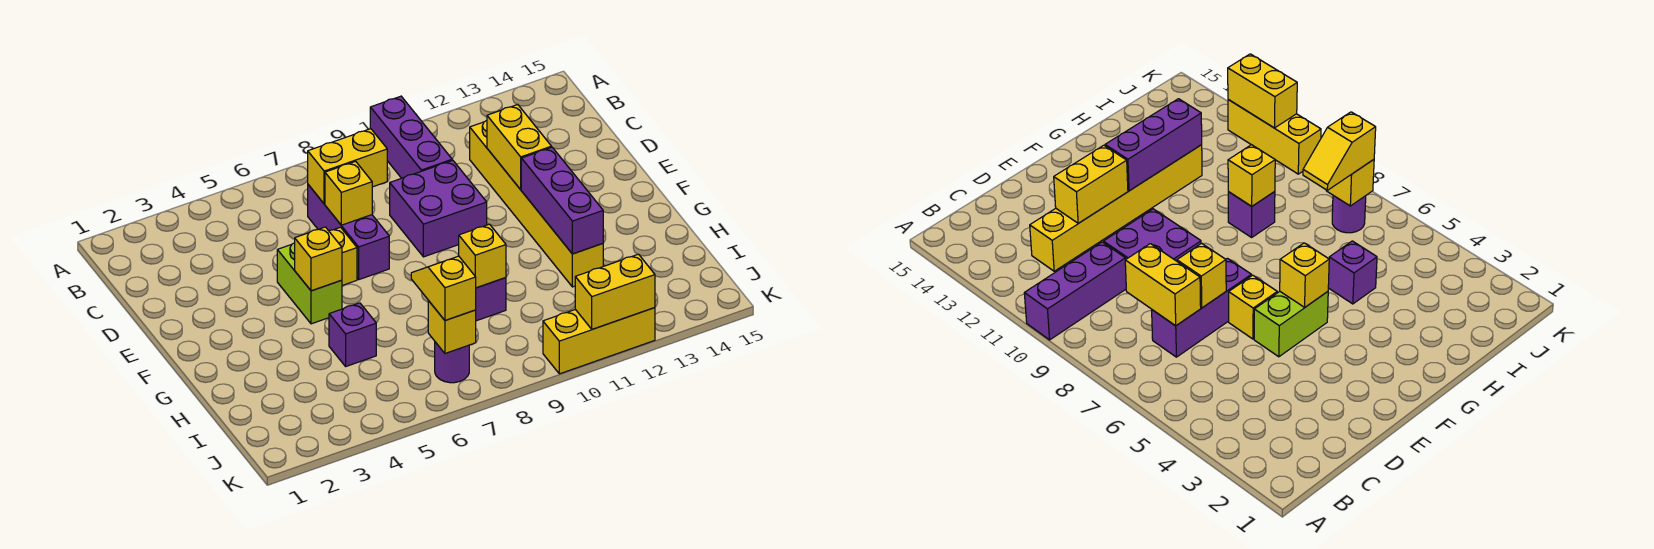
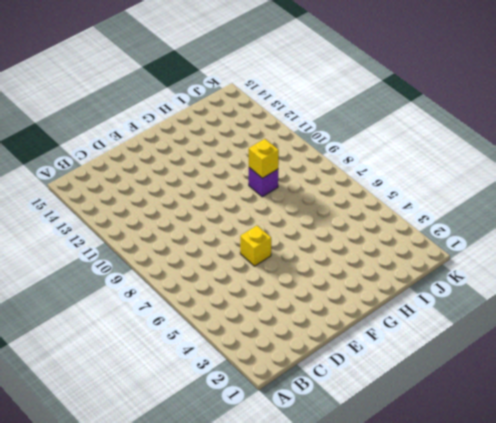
none -> purple brick A10:C10 level 1
none -> purple brick C7:E7 level 1
none -> yellow brick C12:H12 level 1

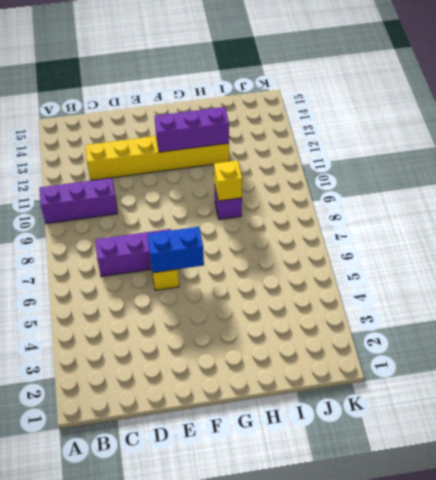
blue brick E6:F6 level 2 -> none
none -> purple brick D9:E10 level 1
none -> lime brick E5:F5 level 1
none -> purple brick H5 level 1

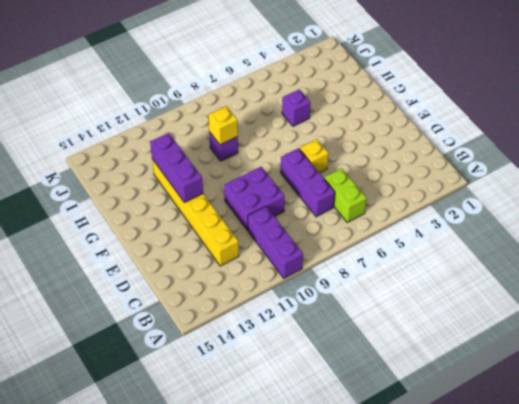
lime brick B6:C6 level 1 -> lime brick E5:F5 level 1
none -> purple round brick J7 level 1
none -> yellow brick K10:K12 level 1
none -> yellow brick C7:C8 level 2

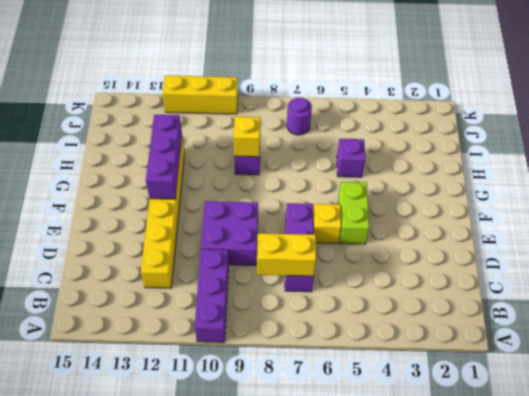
none -> yellow brick D7 level 2
none -> yellow brick D12:E12 level 2
none -> yellow brick F5 level 2

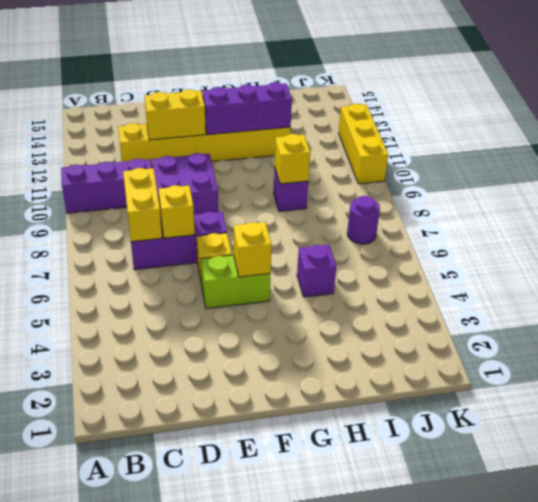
none -> yellow brick J7 level 2
none -> yellow brick K11:K12 level 2
none -> yellow slope I7:J7 level 3 top J

